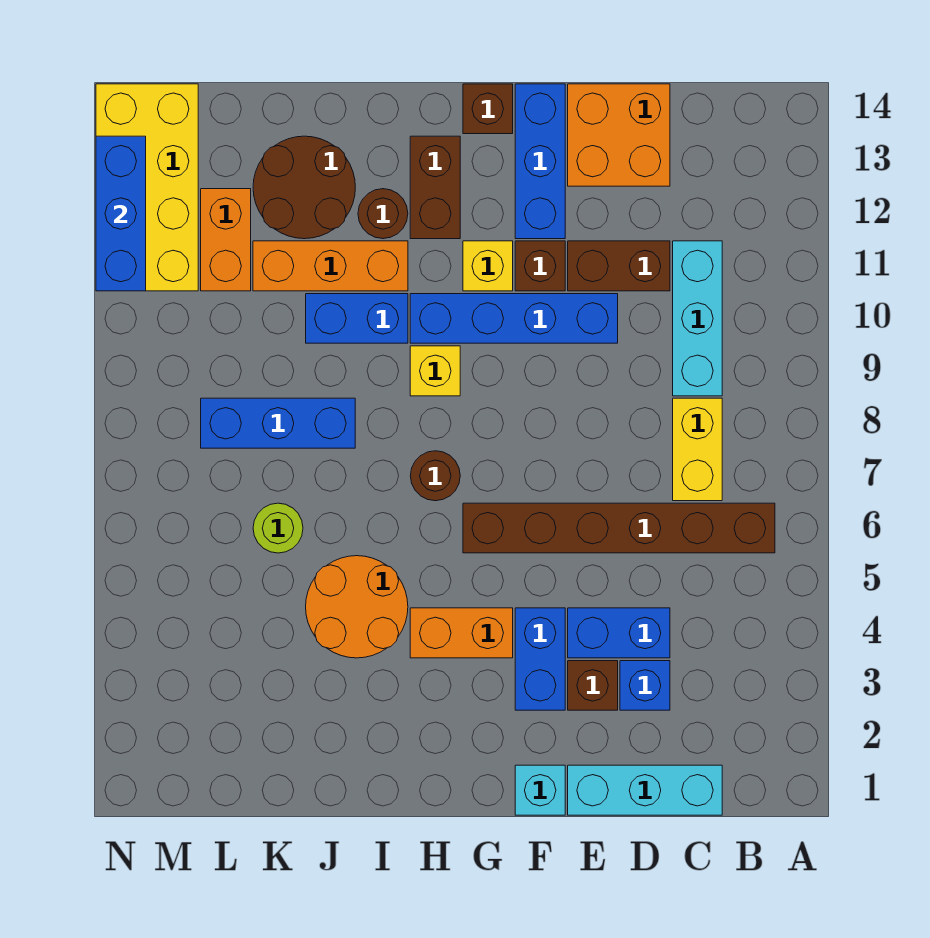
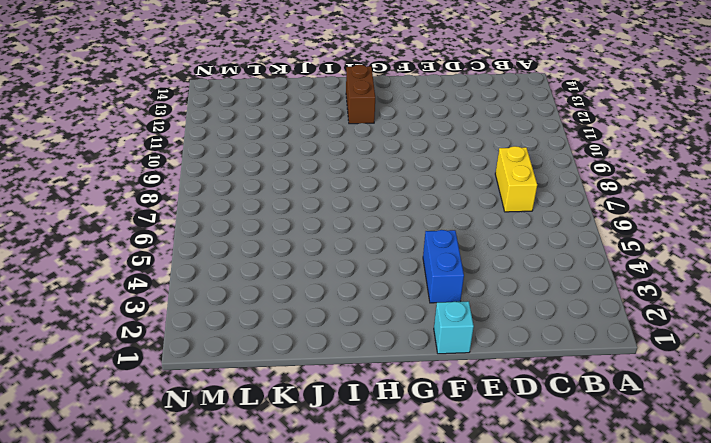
none -> brown brick B6:G6 level 1
none -> cyan brick C1:E1 level 1
none -> cyan brick C9:C11 level 1
none -> blue brick D3 level 1

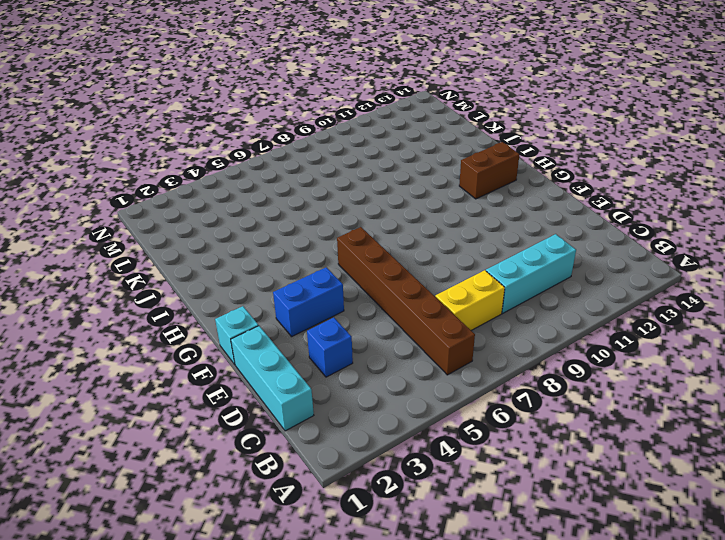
none -> blue brick D4:E4 level 1
none -> brown brick D11:E11 level 1
none -> orange brick D13:E14 level 1
none -> brown brick E3 level 1

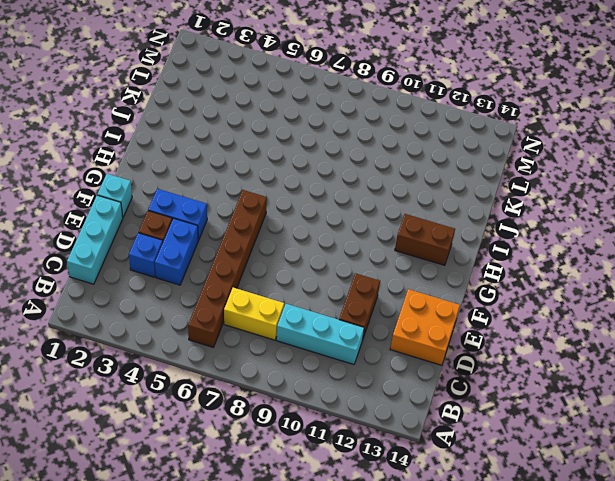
none -> blue brick E10:H10 level 1
none -> brown brick F11 level 1
none -> blue brick F12:F14 level 1
none -> orange brick G4:H4 level 1

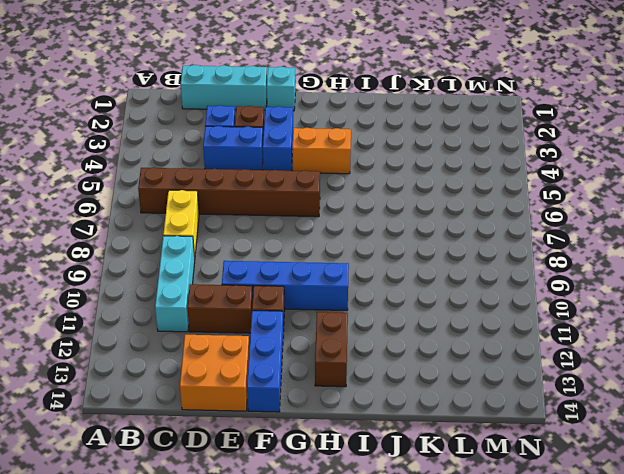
none -> yellow brick G11 level 1
none -> brown brick G14 level 1
none -> brown round brick H7 level 1
none -> yellow brick H9 level 1

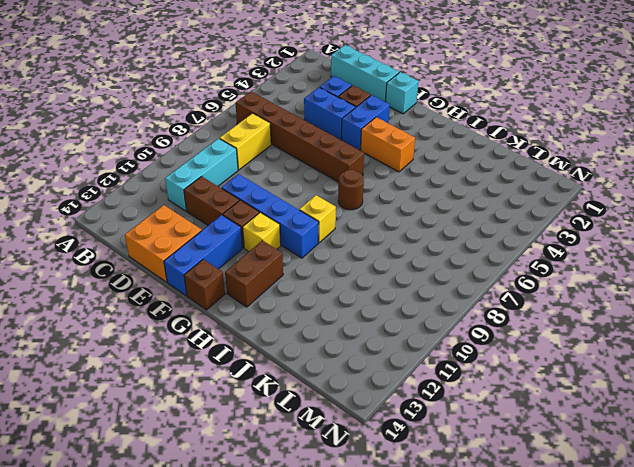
none -> orange round brick I4:J5 level 1
none -> blue brick I10:J10 level 1
none -> orange brick I11:K11 level 1
none -> brown round brick I12 level 1

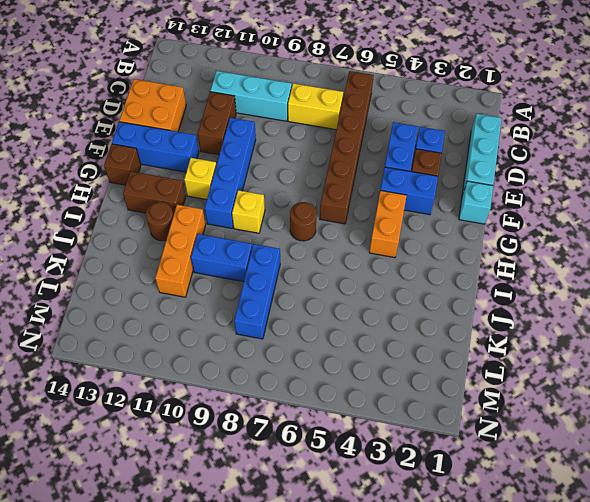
blue brick J9:J10 level 1 -> blue brick I10:J10 level 1
none -> brown brick F11 level 1
none -> orange round brick I4:J5 level 1
none -> brown round brick J12:K13 level 1
none -> lime round brick K6 level 1

